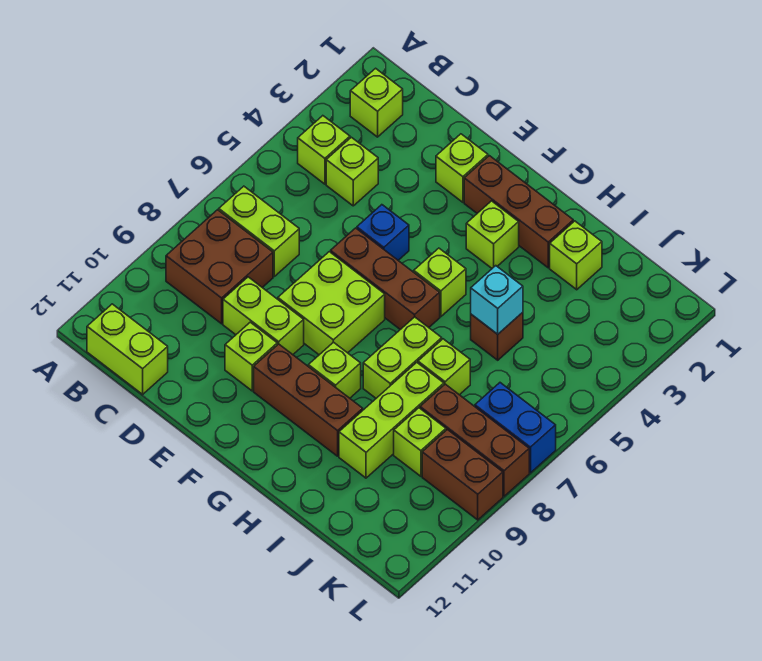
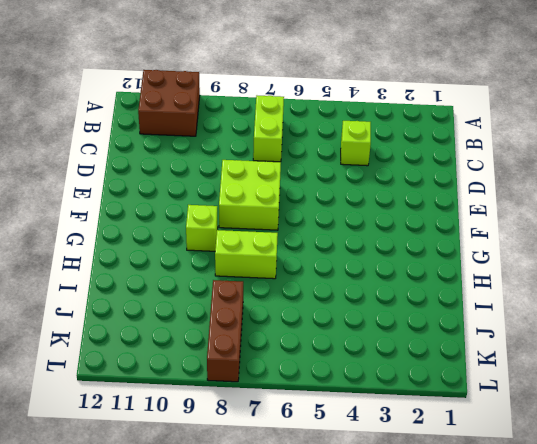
brown brick A10:B11 level 1 -> brown brick B8:C9 level 1
none -> lime brick B2 level 1
none -> lime brick B4 level 1
none -> lime brick B12:C12 level 1

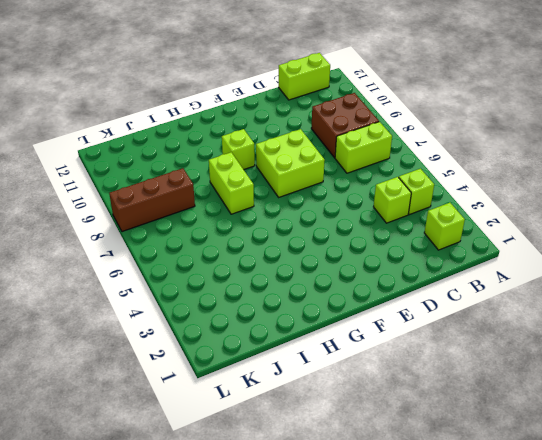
none -> lime brick D9:E9 level 1
none -> lime brick E2 level 1
none -> blue brick E5 level 1

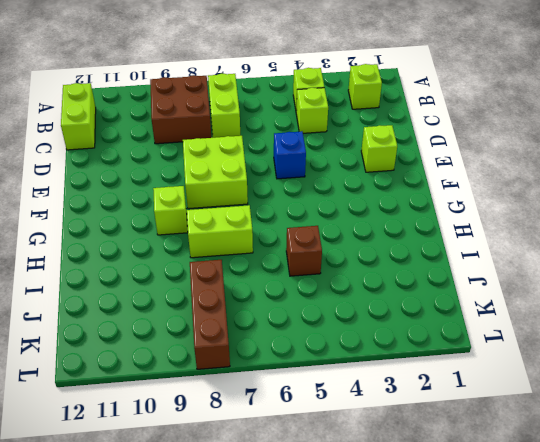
none -> lime brick D9:E9 level 1
none -> brown brick E6:G6 level 1
none -> lime brick E10 level 1

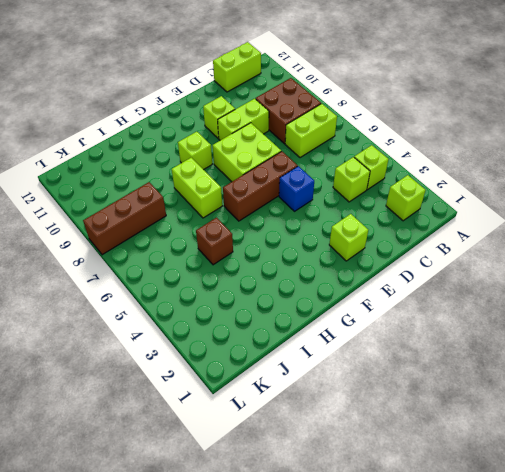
none -> brown brick F2:H2 level 1
none -> brown brick F10:H10 level 1
none -> lime brick G3 level 1

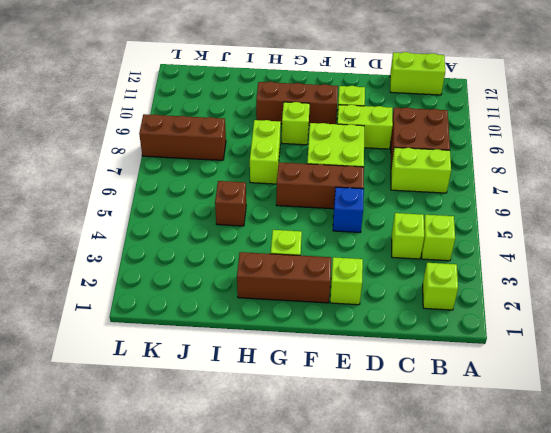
none -> lime brick G5 level 1
none -> lime brick I2 level 1
none -> lime brick I7 level 1

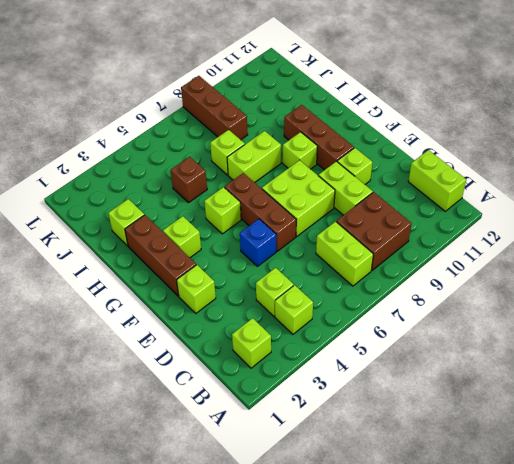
none -> lime brick I8:I10 level 1
none -> lime brick J9 level 1
none -> blue brick K7:L7 level 1

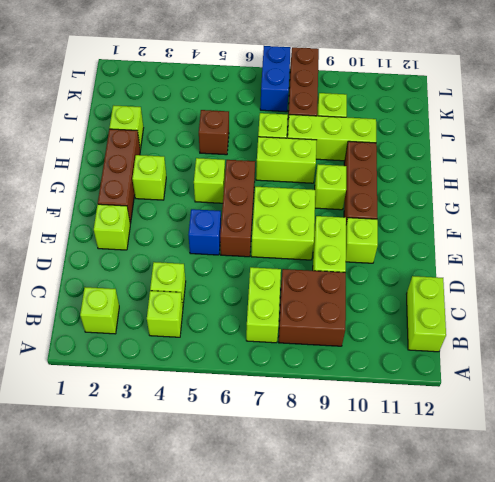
none -> brown brick K9:L9 level 1
none -> cyan brick I5 level 2

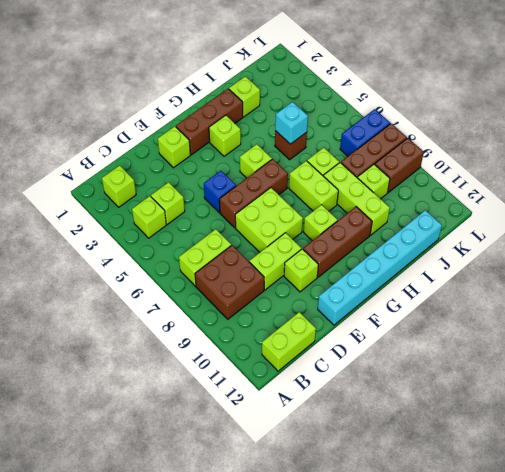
cyan brick E12:J12 level 1 -> none

